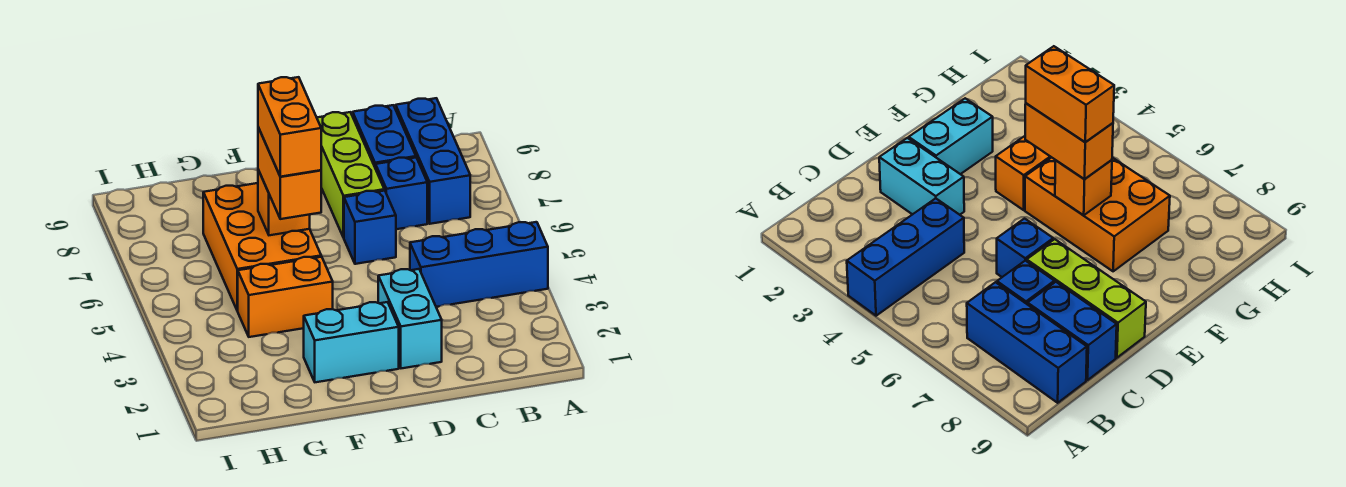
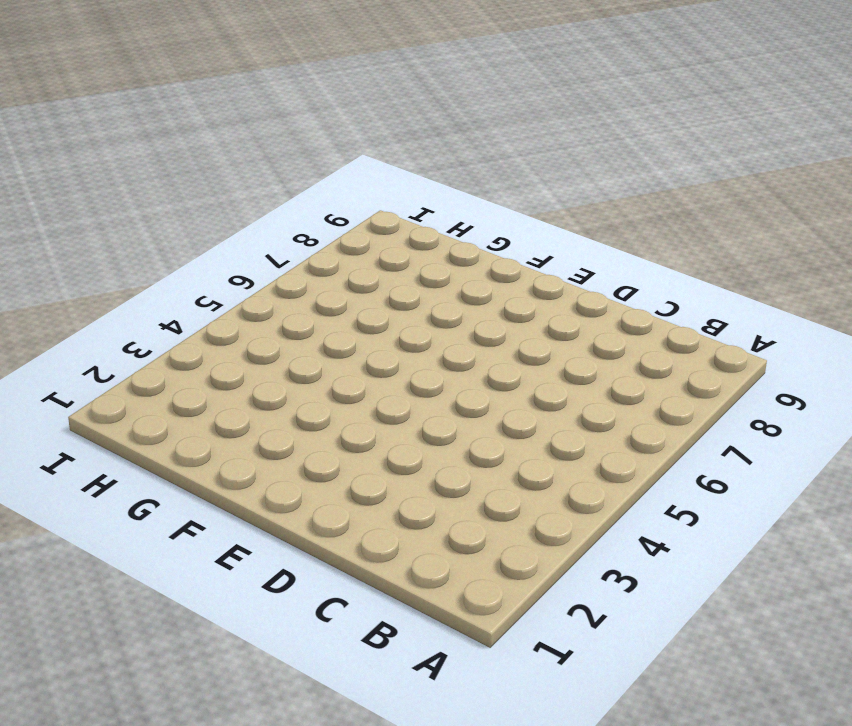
none -> blue brick A4:C4 level 1
none -> blue brick B7:B9 level 1
none -> blue brick C7 level 1

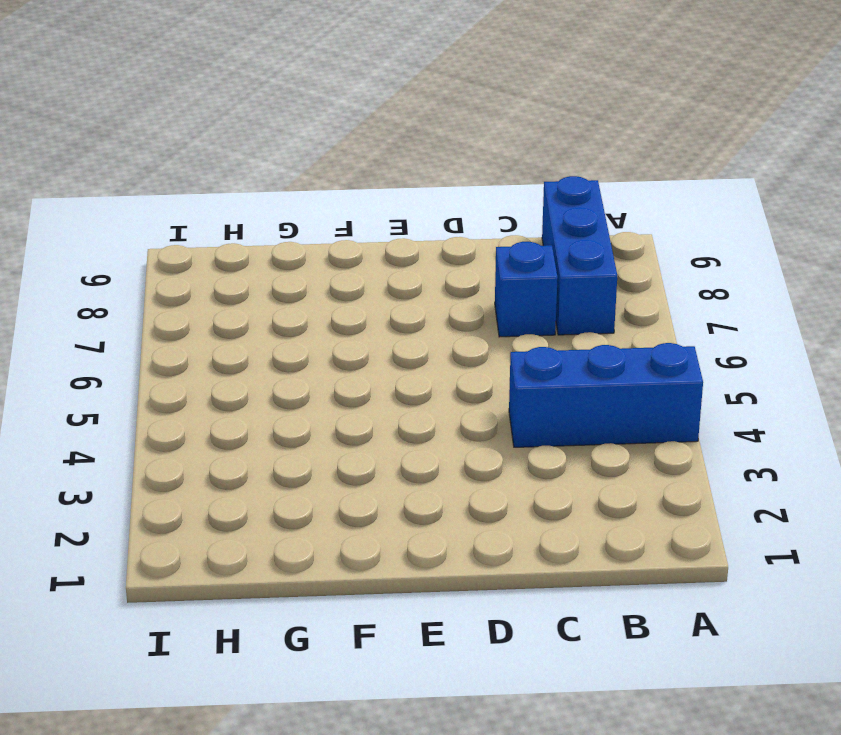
none -> blue brick C8:C9 level 1
none -> cyan brick D2:D3 level 1
none -> blue brick D6 level 1

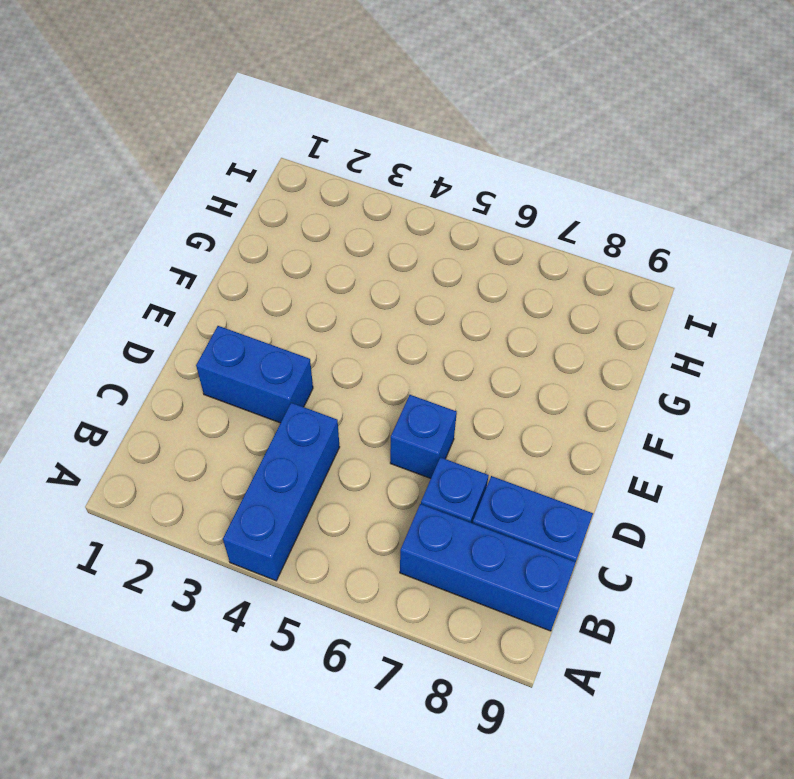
blue brick D2:D3 level 1 -> cyan brick D2:D3 level 1
none -> lime brick D7:D9 level 1
none -> cyan brick E2:F2 level 1
none -> orange brick F4:G4 level 1

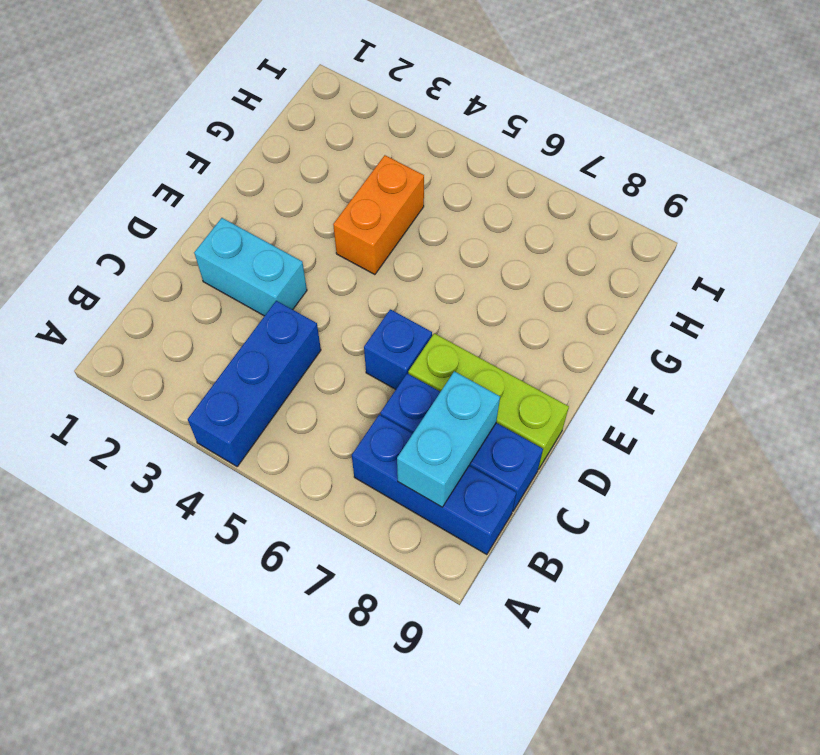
cyan brick B8:C8 level 2 -> cyan brick E2:F2 level 1
none -> orange brick F5:G7 level 1
none -> orange brick F6 level 2
none -> orange brick F5:F6 level 3

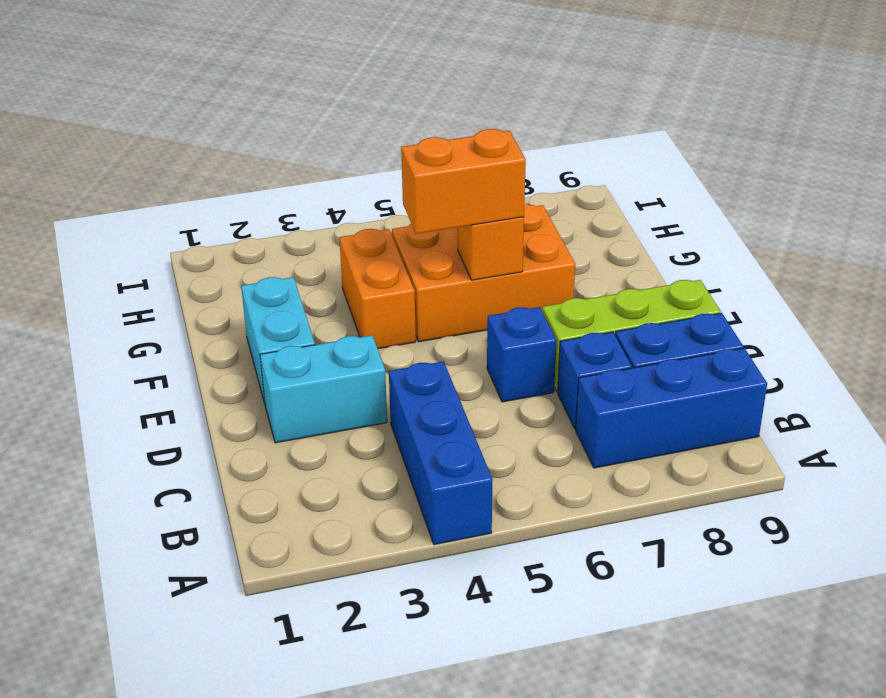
none -> orange brick F5:F6 level 4

